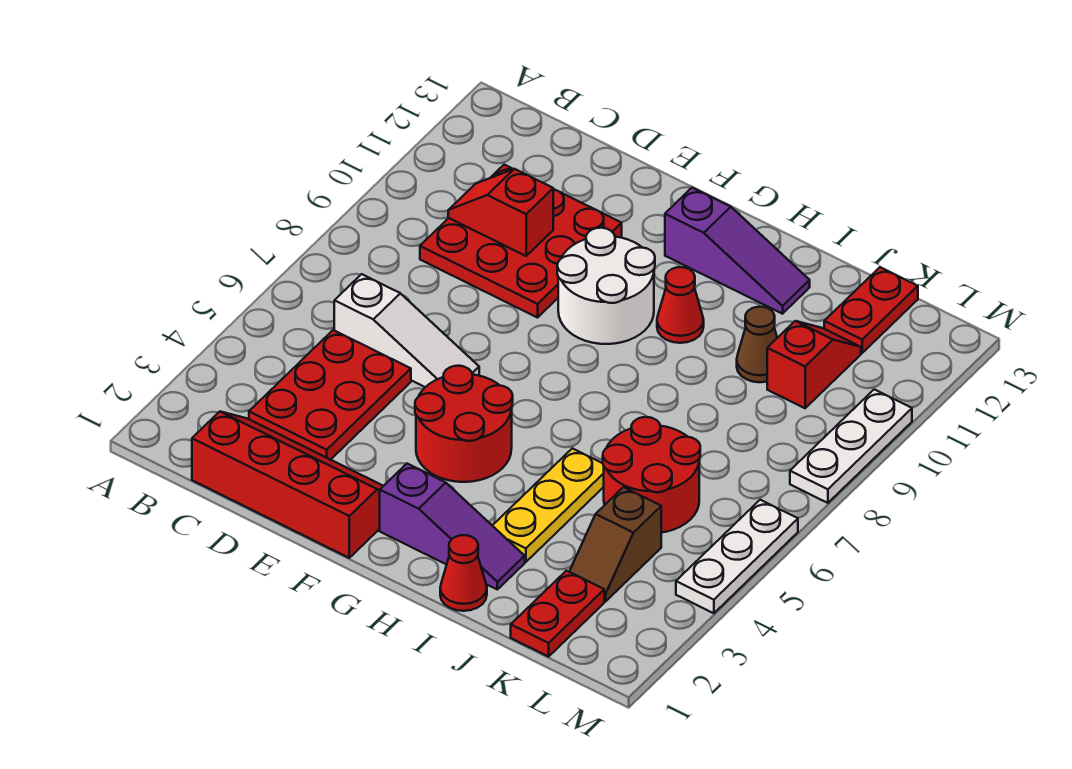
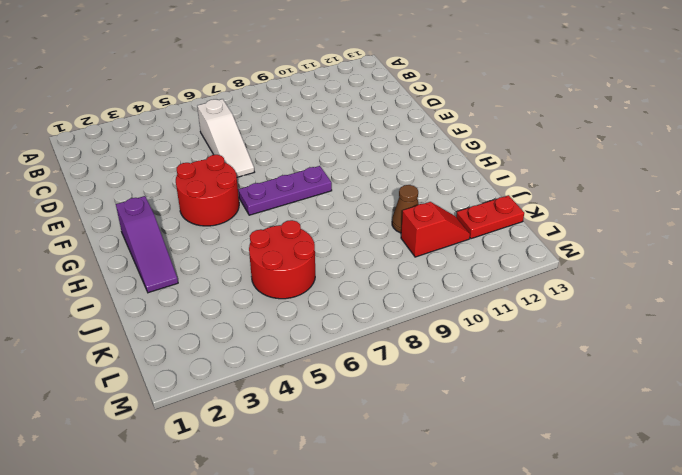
purple plate G6:G8 level 1 -> none
none -> red slope C1:F2 level 1 top 1
none -> red plate C3:D5 level 1
none -> red plate C9:E11 level 1

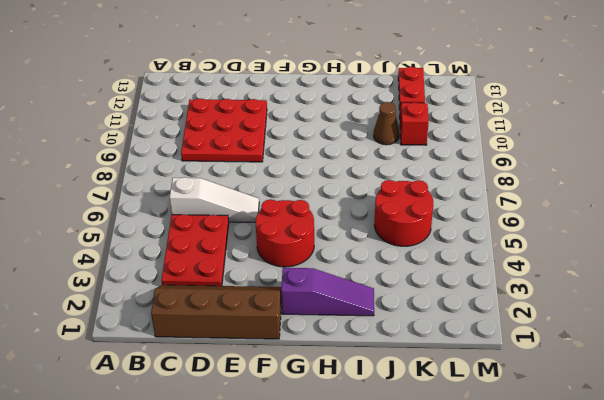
brown slope C1:F2 level 1 top 1 -> red slope C1:F2 level 1 top 1
none -> white round brick F9:G10 level 1
none -> purple slope G12:I12 level 1 top G
none -> red cone H10 level 1

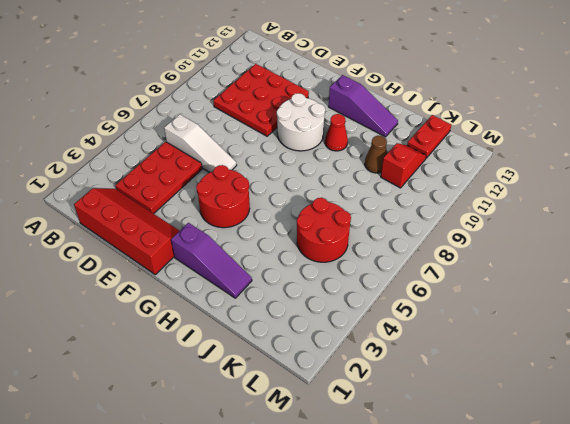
none -> red cone I1 level 1
none -> yellow plate I3:I5 level 1
none -> red plate K1:K2 level 1

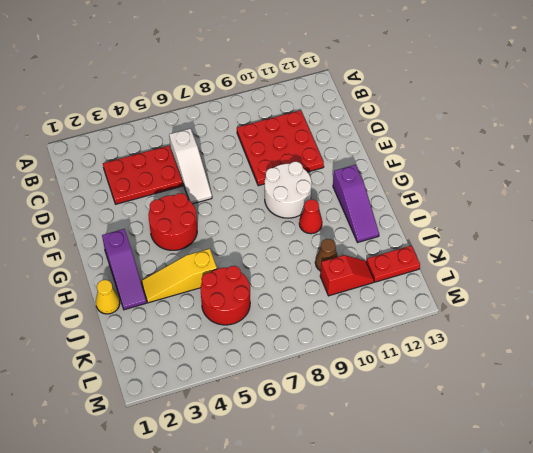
yellow cone I1 level 1 -> red cone I1 level 1
yellow slope I3:I5 level 1 top 5 -> yellow plate I3:I5 level 1
none -> red slope C1:F2 level 1 top 1
none -> red plate K1:K2 level 1
none -> brown slope K3:K4 level 1 top 4

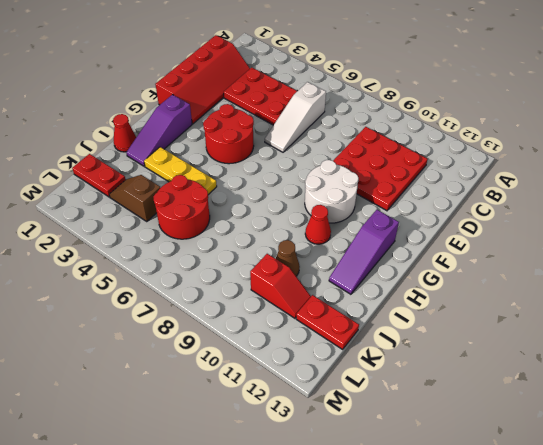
none -> white plate M4:M6 level 1
none -> white plate M8:M10 level 1
none -> red slope C10:D10 level 2 top D

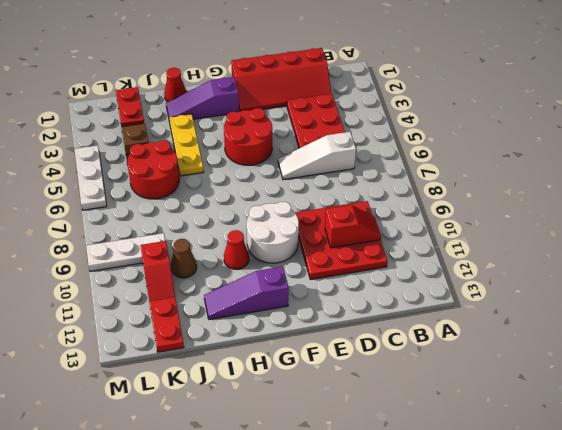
white plate K9:M9 level 1 -> white plate M8:M10 level 1

